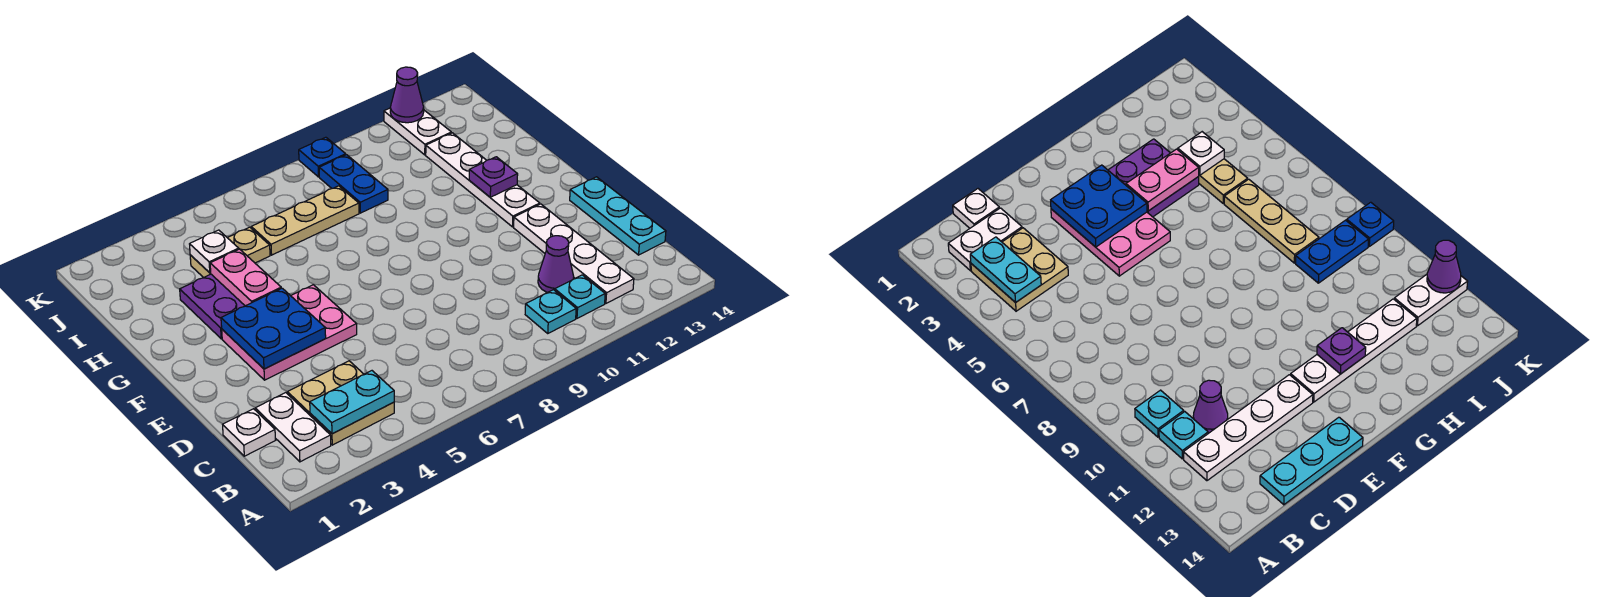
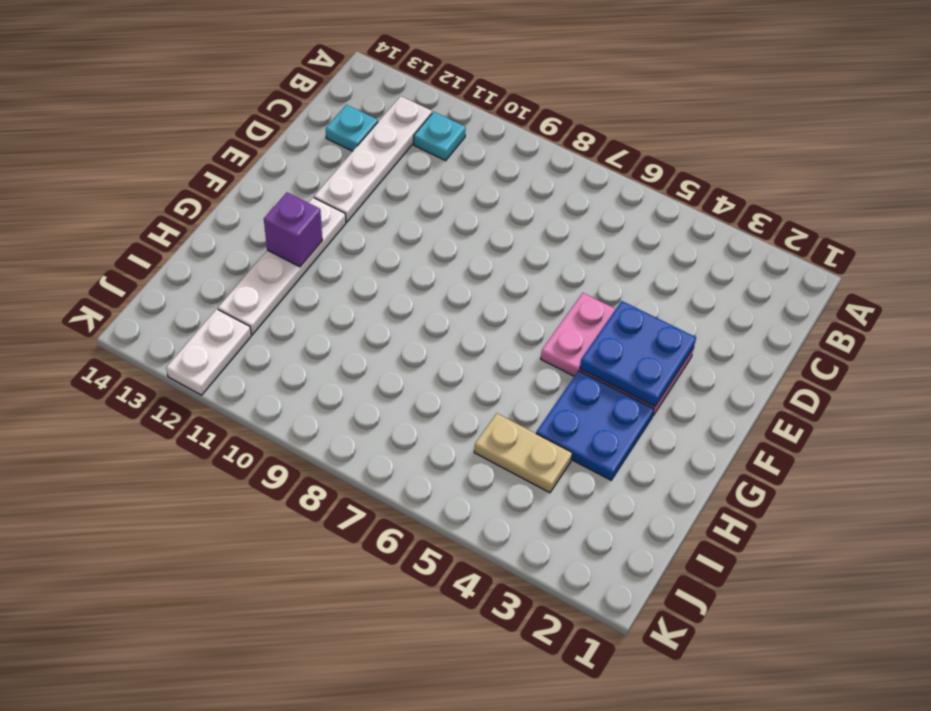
cyan plate C13 level 1 -> cyan plate B10 level 1
blue plate G3:H4 level 1 -> purple plate G3:H4 level 1
purple brick G12 level 2 -> purple plate G12 level 2
none -> white plate B2:C2 level 1
none -> tan plate B3:C4 level 1
none -> white plate C1 level 1

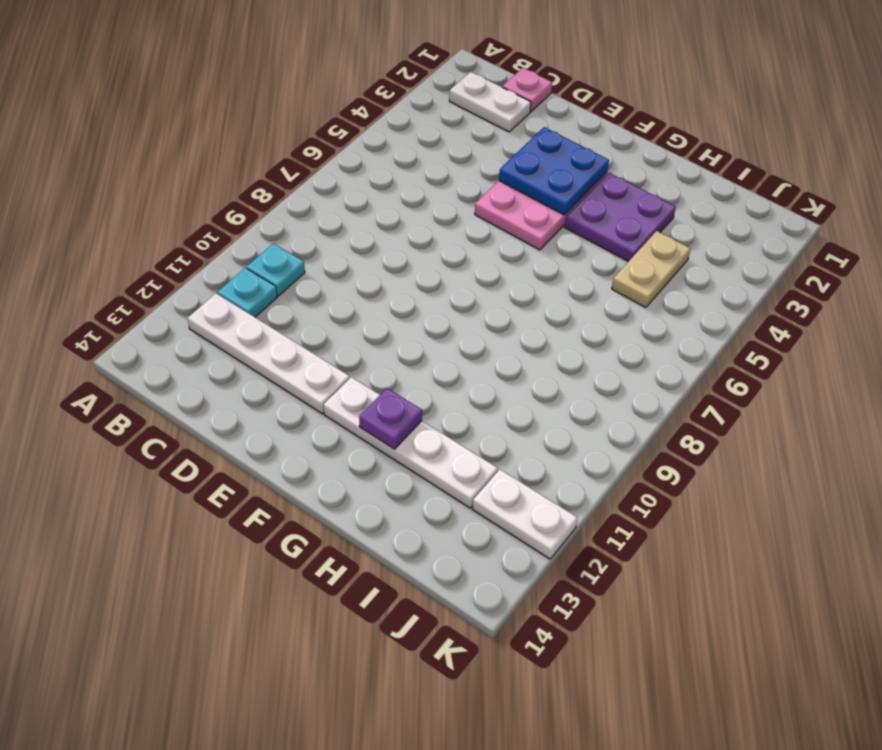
pink plate C1 level 1 -> white plate C1 level 1
none -> tan plate B3:C4 level 1
none -> purple cone C11 level 1
none -> cyan plate C14:E14 level 1

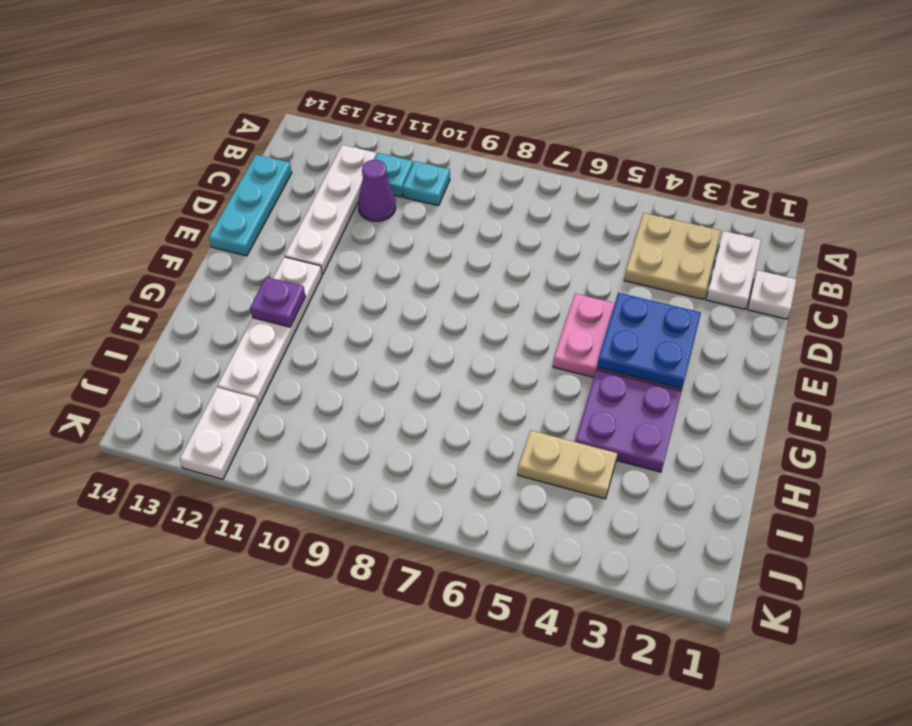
none -> tan plate I6:I8 level 1
none -> blue plate I9:J9 level 1
none -> blue plate K9 level 1

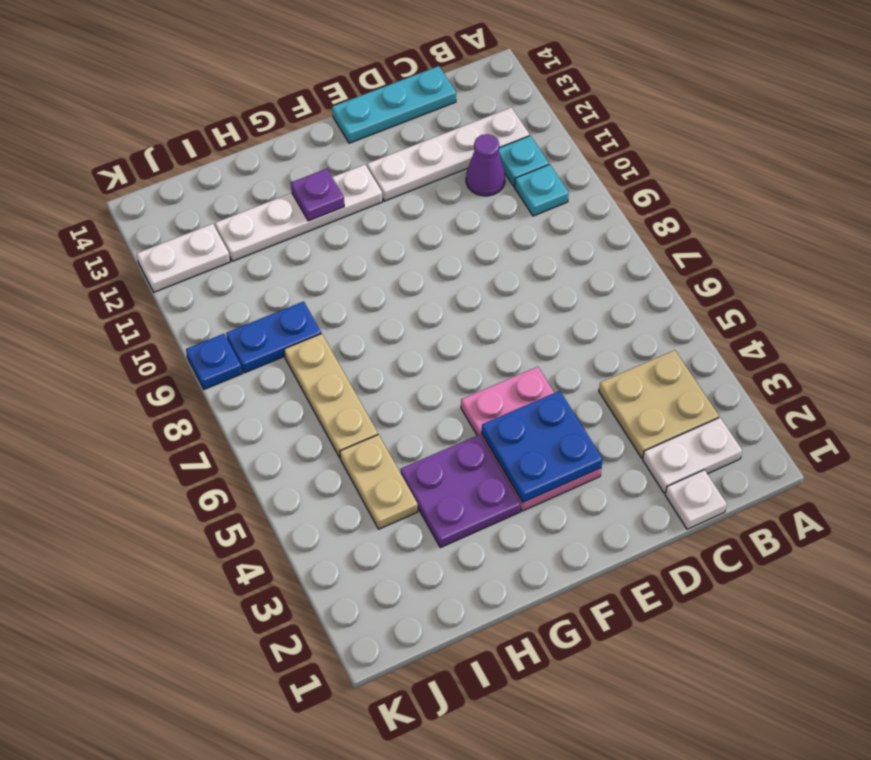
none -> cyan plate B3:B4 level 2
none -> pink plate G4:H4 level 2
none -> white plate I4 level 2

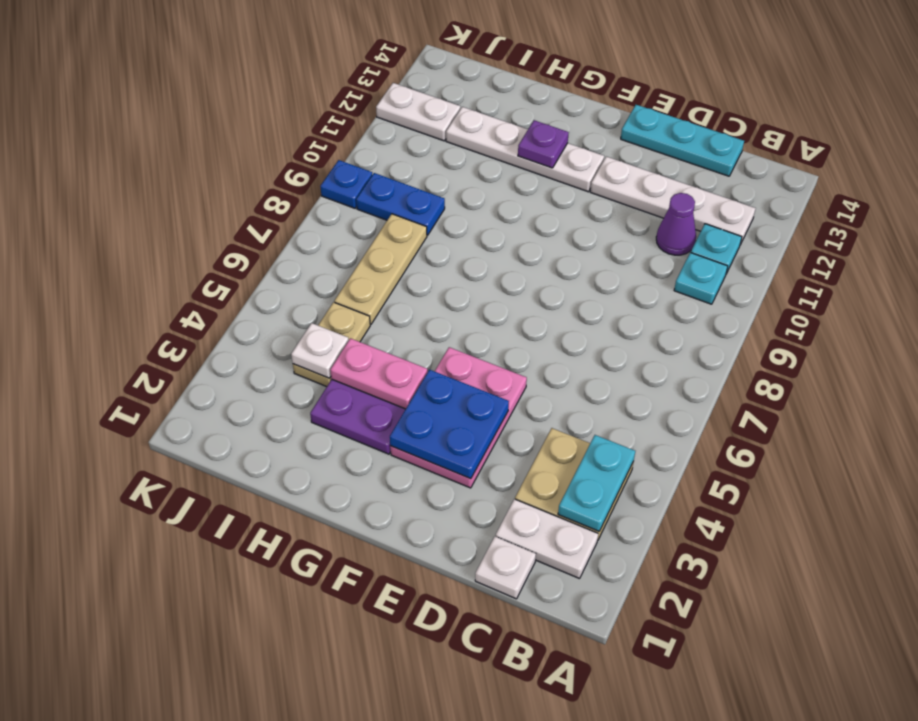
none -> purple cone K12 level 2

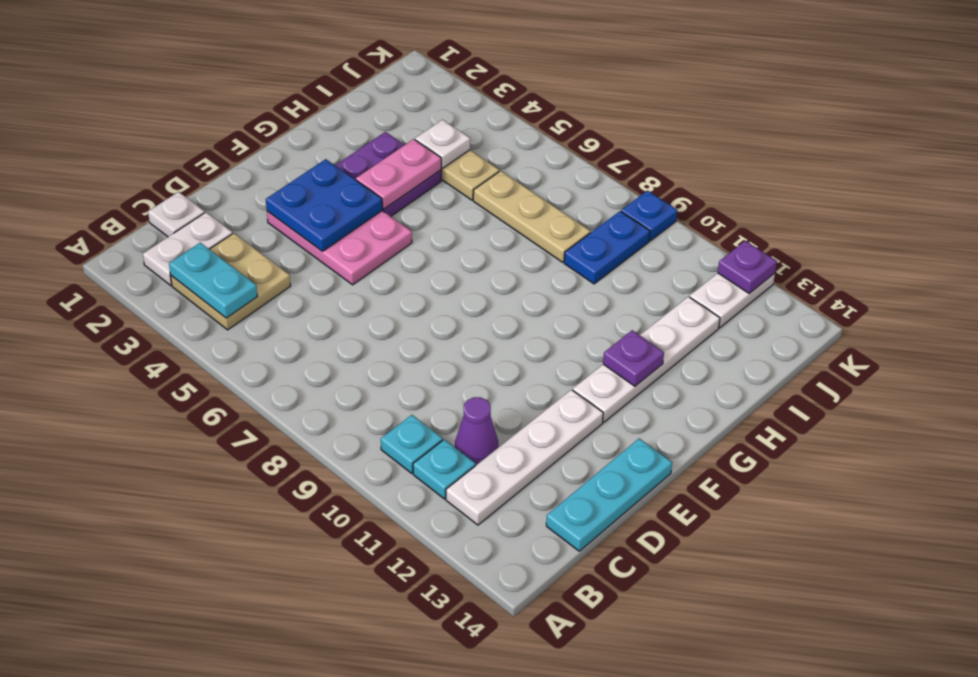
purple plate K12 level 2 -> purple cone K12 level 2

